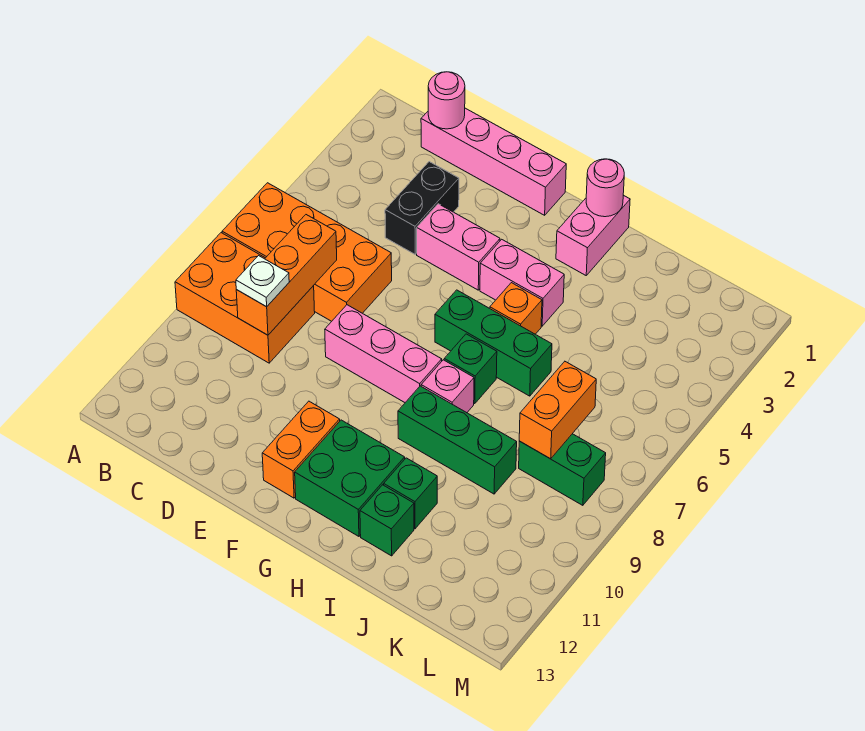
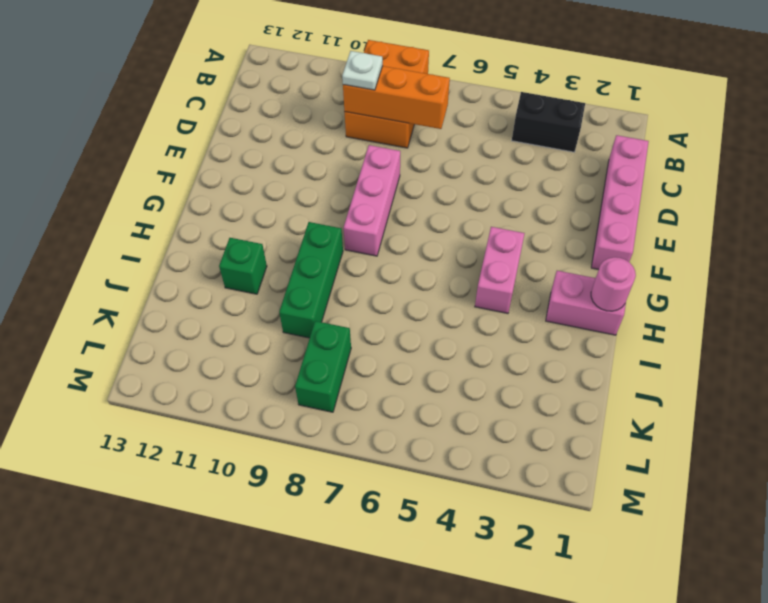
black brick B3:B4 level 1 -> black brick D3:D4 level 1
none -> orange brick A6:D7 level 1
none -> pink brick E4:F4 level 1
none -> orange brick F11:F12 level 1

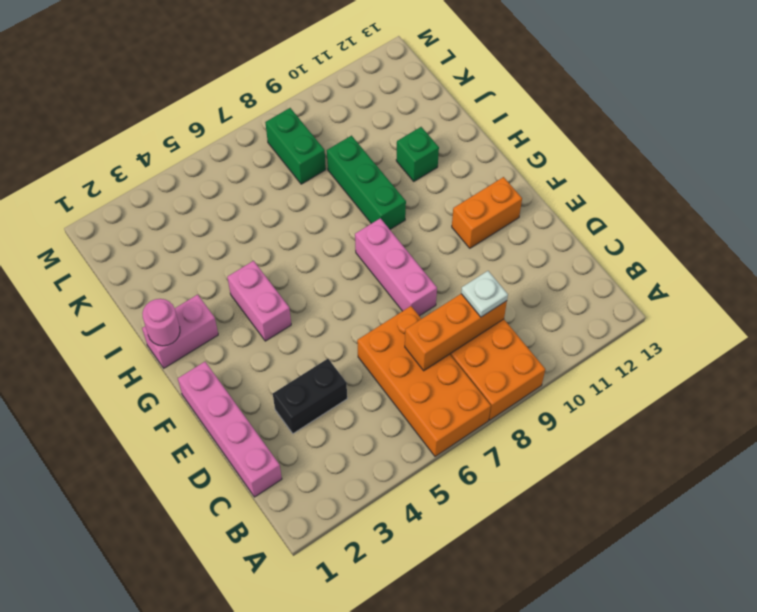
none -> pink brick E4:F4 level 1
none -> green brick G6:I6 level 1
none -> green brick G11:H12 level 1

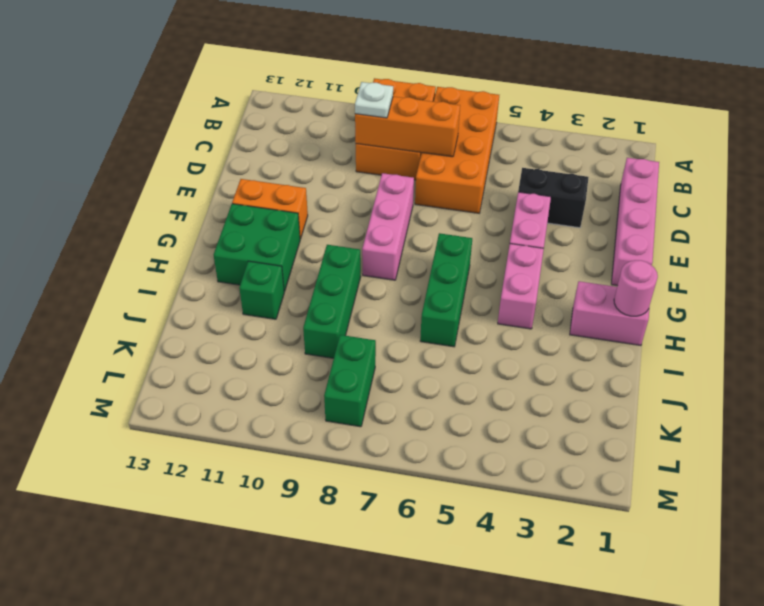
none -> orange brick H5 level 1
none -> green brick H7 level 1
none -> pink brick H8 level 1

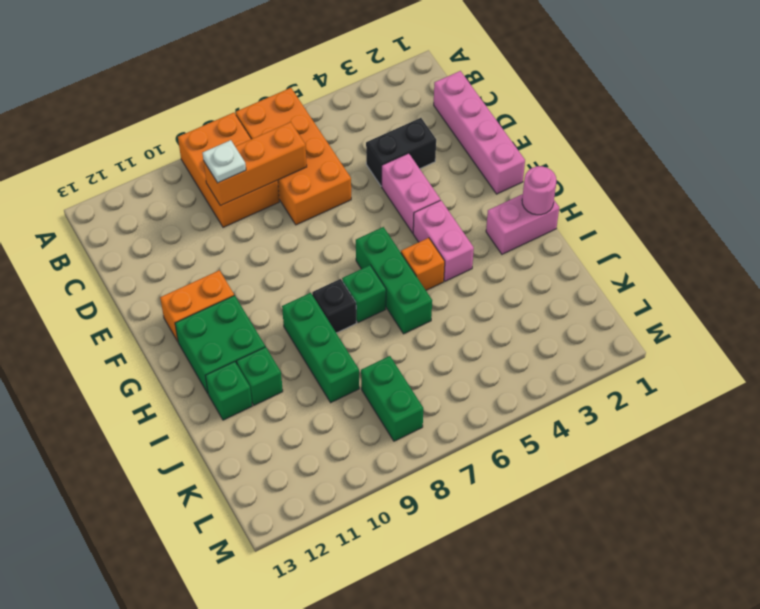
black brick H8 level 1 -> pink brick H8 level 1
none -> pink brick E8:G8 level 1
none -> pink round brick C1 level 2
none -> orange brick K7:K8 level 2

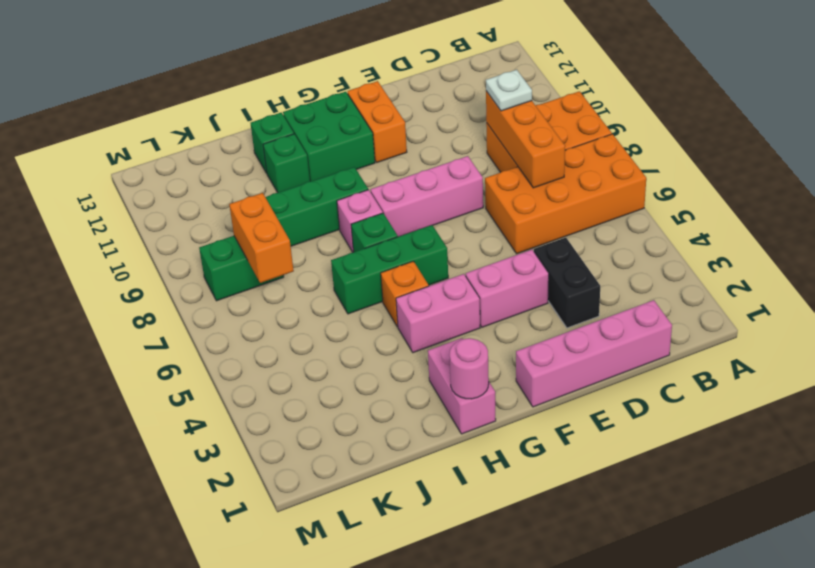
none -> pink round brick C1 level 2

